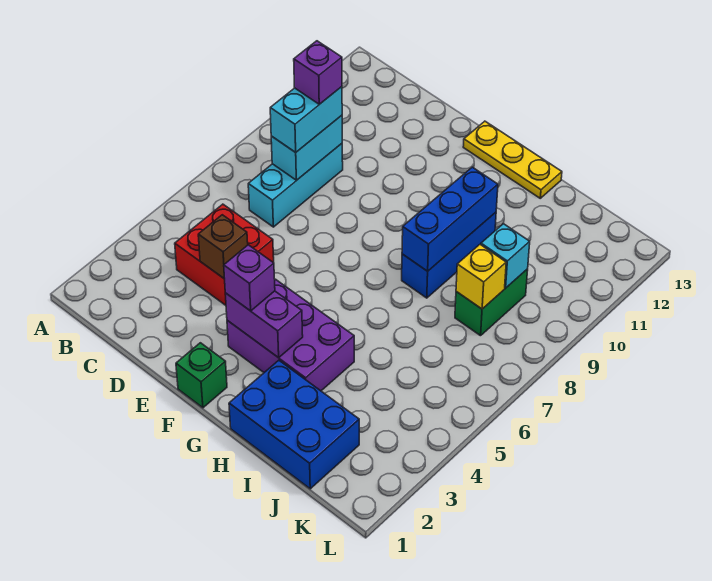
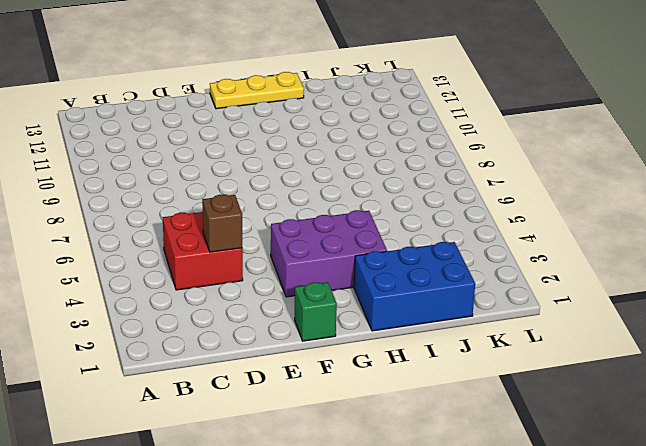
none -> cyan brick C7:C9 level 1
none -> blue brick H8:H10 level 1
none -> green brick J8:J9 level 1

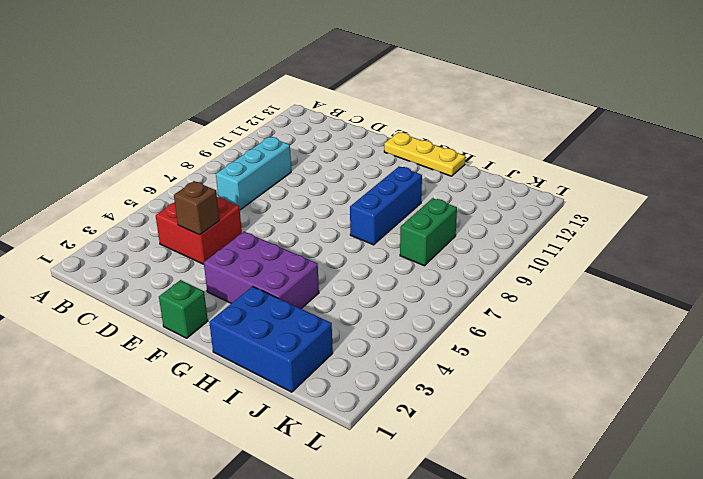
none -> cyan brick C8:C9 level 2
none -> purple brick F3:G3 level 2
none -> blue brick H8:H10 level 2

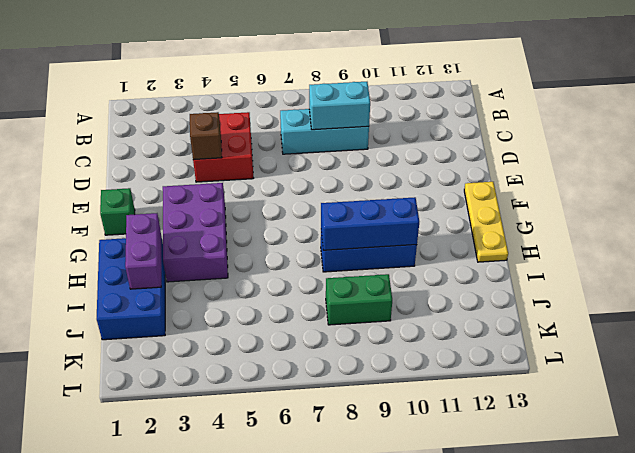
purple brick H2:I2 level 2 -> purple brick F3:G3 level 2
none -> yellow brick J8 level 2
none -> cyan brick J9 level 2
none -> cyan brick C8:C9 level 3

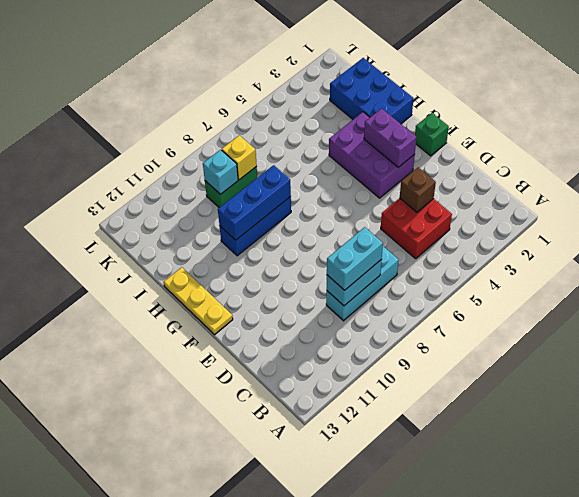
none -> purple brick F3 level 3
none -> purple brick C9 level 4

